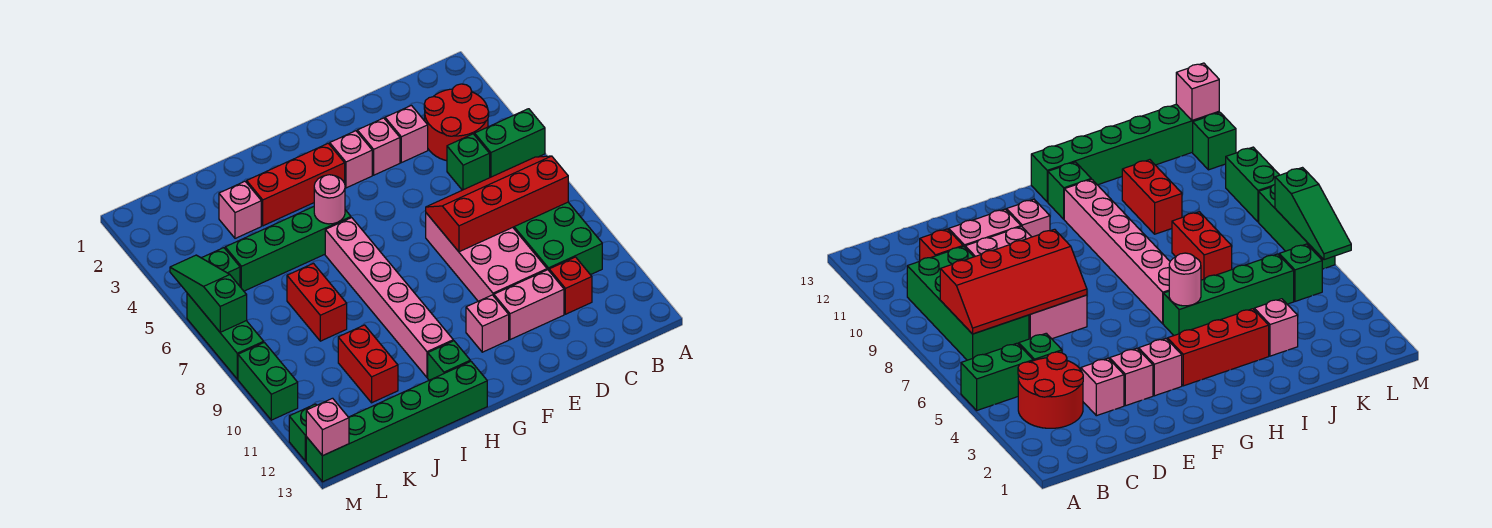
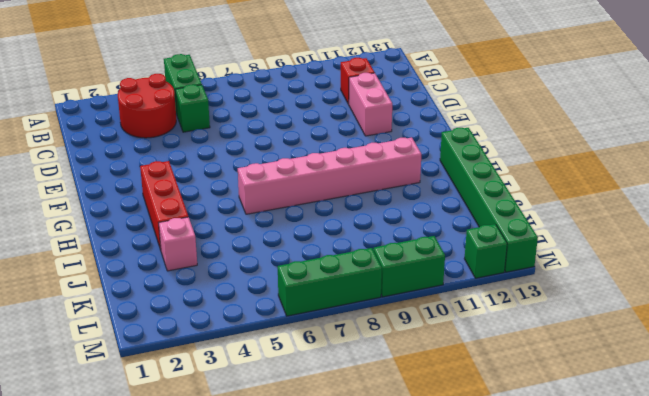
none -> green brick B7:C10 level 1
none -> pink brick D3 level 1
none -> pink brick D7:E10 level 1

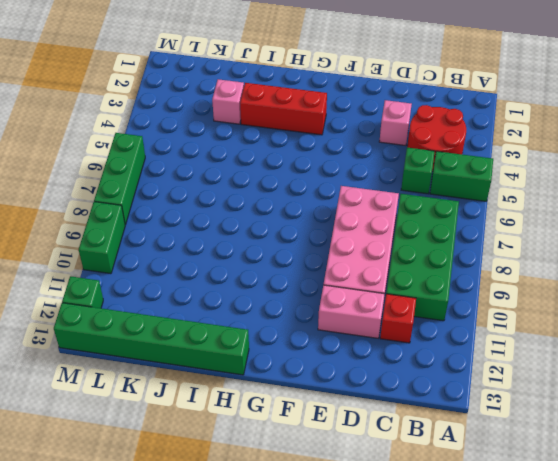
none -> pink brick E3 level 1
none -> pink brick F3 level 1
none -> pink brick F11 level 1

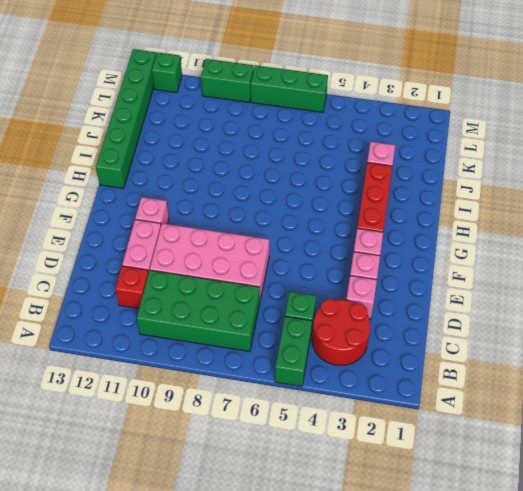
none -> green brick H5:K5 level 1
none -> pink brick H6:H11 level 1
none -> green brick H12 level 1

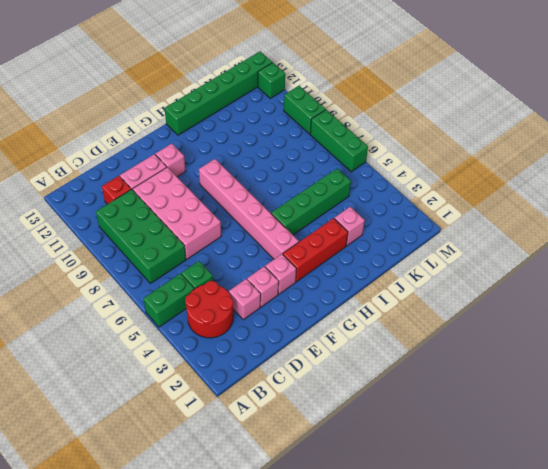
pink brick G4:G9 level 1 -> pink brick H6:H11 level 1
none -> green brick H12 level 1
none -> red brick J7:J8 level 1
none -> red brick J10:J11 level 1

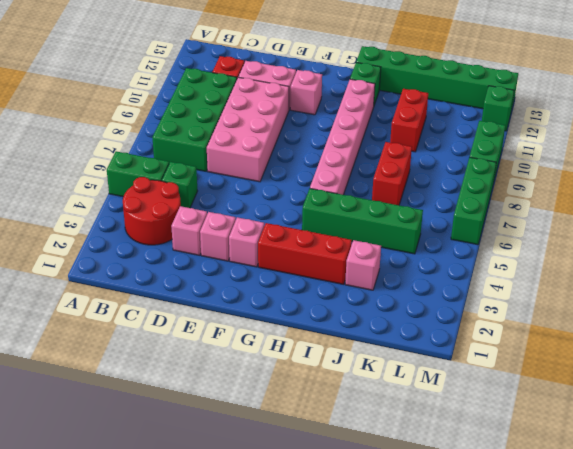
none -> green brick L5 level 1
none -> red slope B7:E8 level 2 top 8
none -> pink round brick H5 level 2

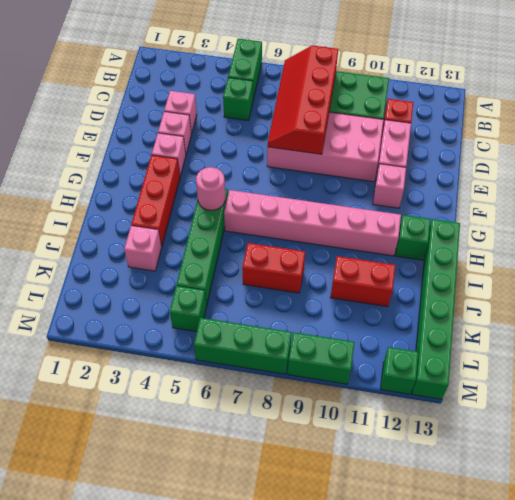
none -> red round brick B3:C4 level 1
none -> green slope M5:M7 level 2 top 7
none -> pink brick M13 level 2

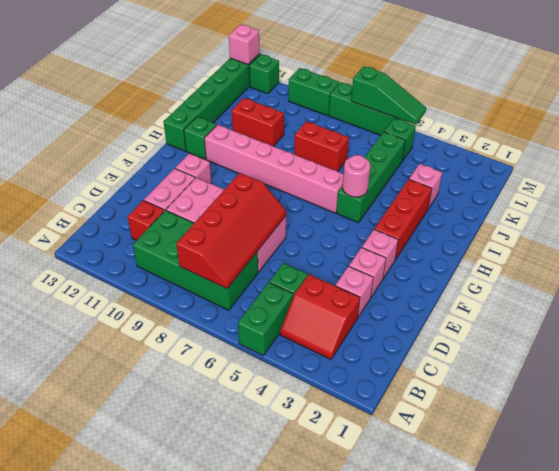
red slope B3:C4 level 1 top C -> red round brick B3:C4 level 1

